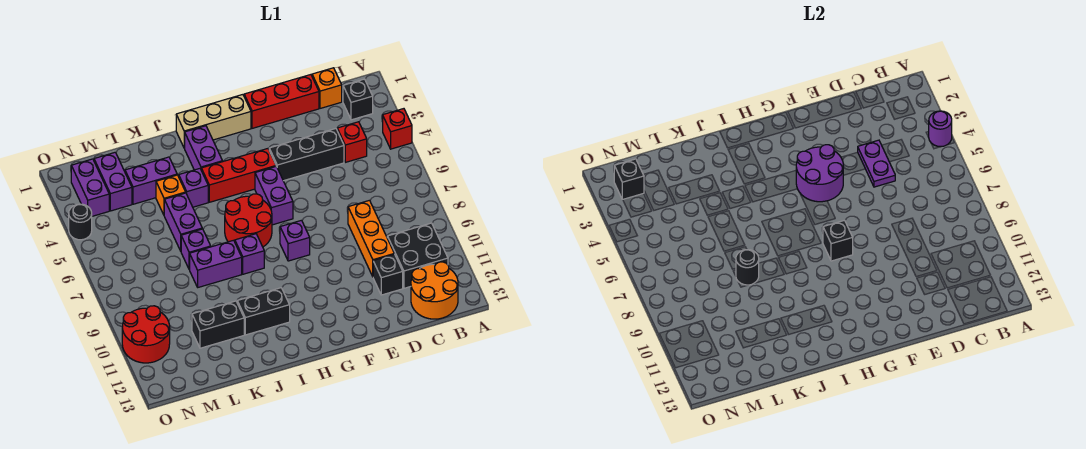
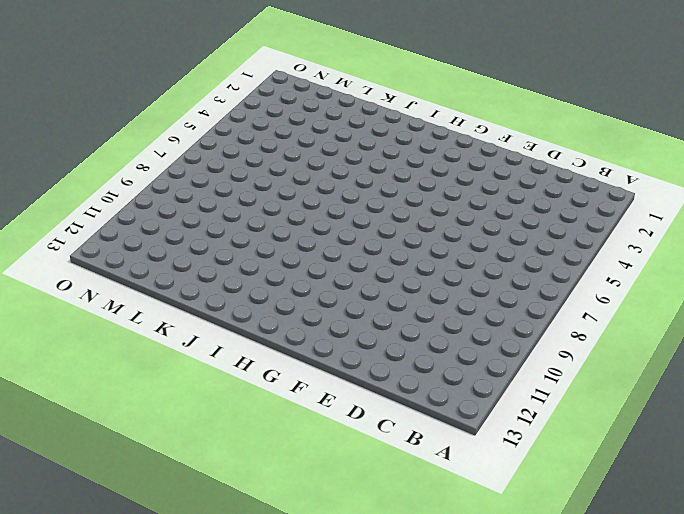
none -> red brick A4 level 1
none -> black brick B2 level 1
none -> black brick B10:C11 level 1
none -> orange round brick B12:C13 level 1

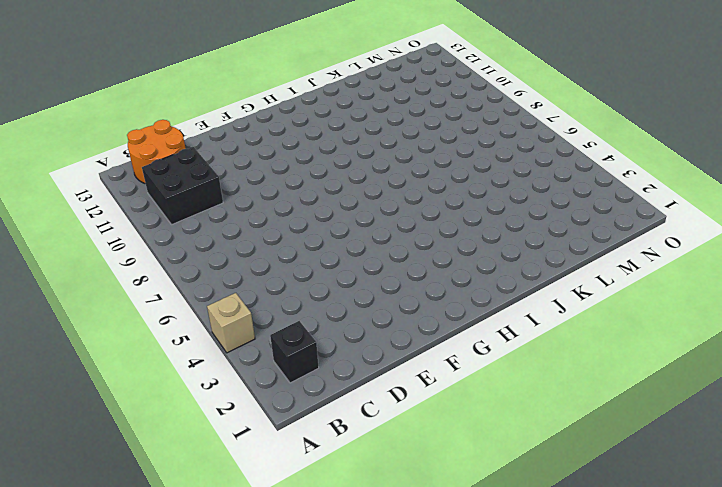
tan brick A4 level 1 -> red brick A4 level 1
none -> orange brick C1 level 1
none -> red brick C4 level 1
none -> red brick D1:F1 level 1
none -> black brick D4:F4 level 1

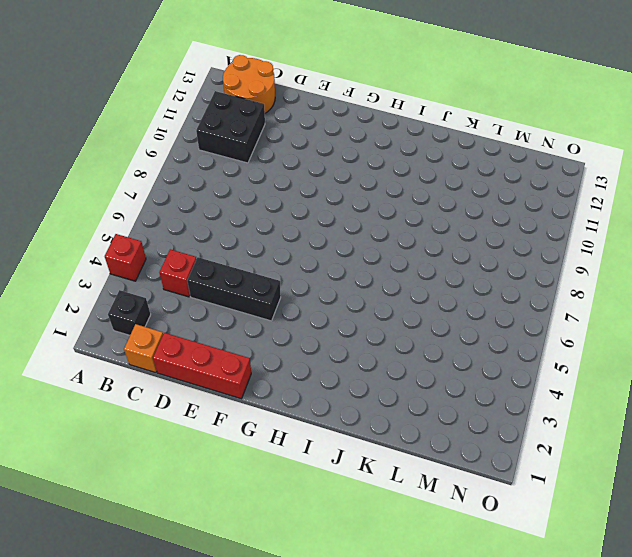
none -> orange brick D8:D10 level 1
none -> black brick D11 level 1
none -> tan brick G1:I1 level 1
none -> red brick G4:I4 level 1

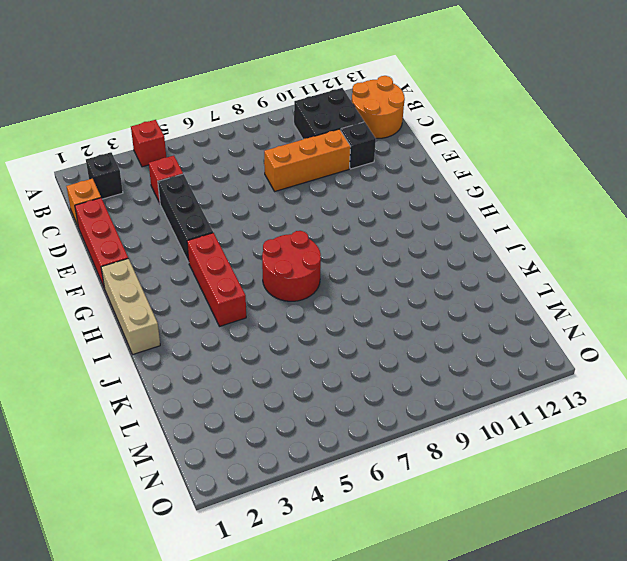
none -> purple brick G5:G6 level 1
none -> purple brick G8 level 1
none -> purple brick I2:I3 level 1
none -> purple brick I8 level 1

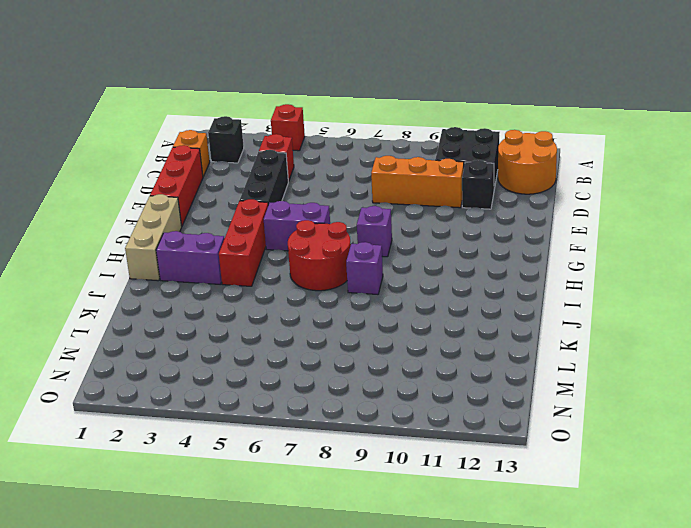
none -> black brick I11:J11 level 1
none -> purple brick J4 level 1
none -> purple brick J8:K8 level 1
none -> purple brick K3:L3 level 1

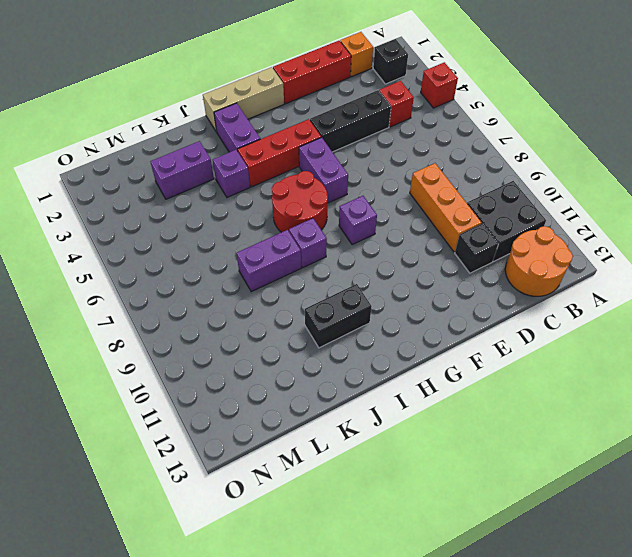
none -> orange brick K4 level 1
none -> purple brick K5:K6 level 1
none -> purple brick K7 level 1
none -> black brick K11:L11 level 1

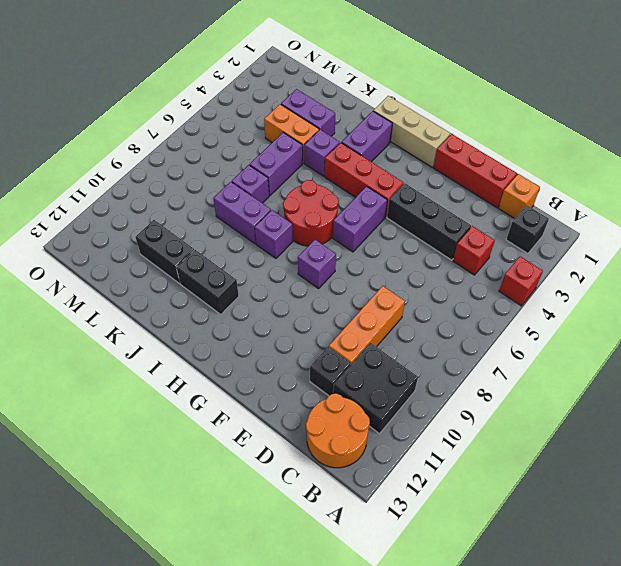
orange brick K4:L4 level 1 -> orange brick K4 level 1
none -> purple brick M2:M3 level 1
none -> purple brick N2:N3 level 1
none -> red round brick N10:O11 level 1
none -> black round brick O4 level 1

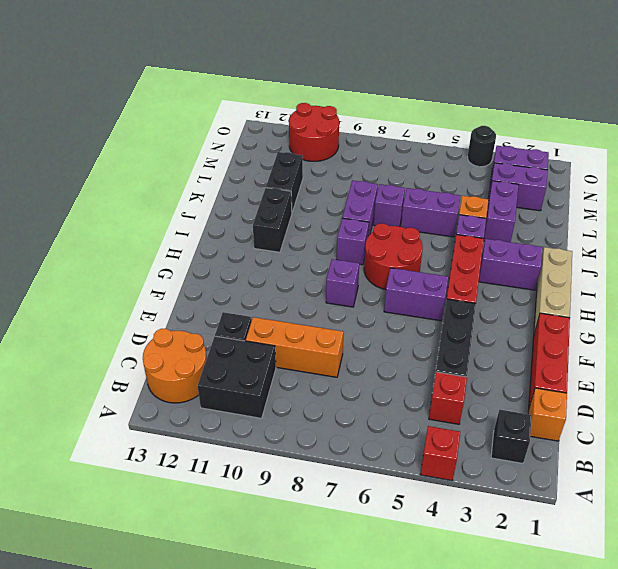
none -> purple round brick A4 level 2
none -> purple plate D4:D5 level 2
none -> purple round brick F4:G5 level 2
none -> black brick G8 level 2

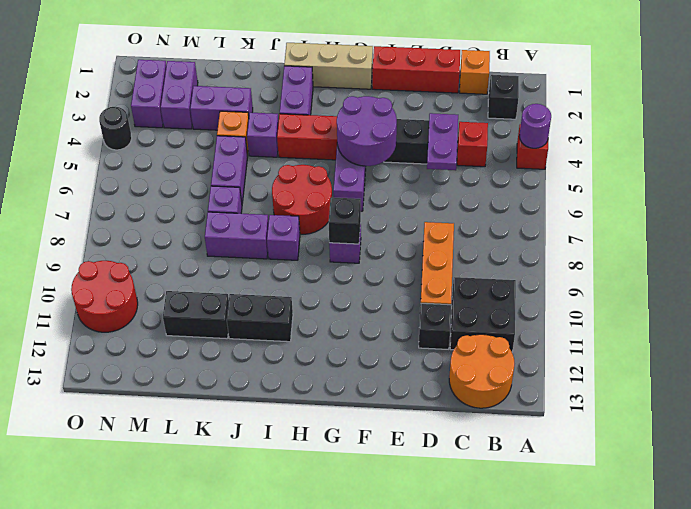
none -> black round brick K8 level 2
none -> black brick N2 level 2

